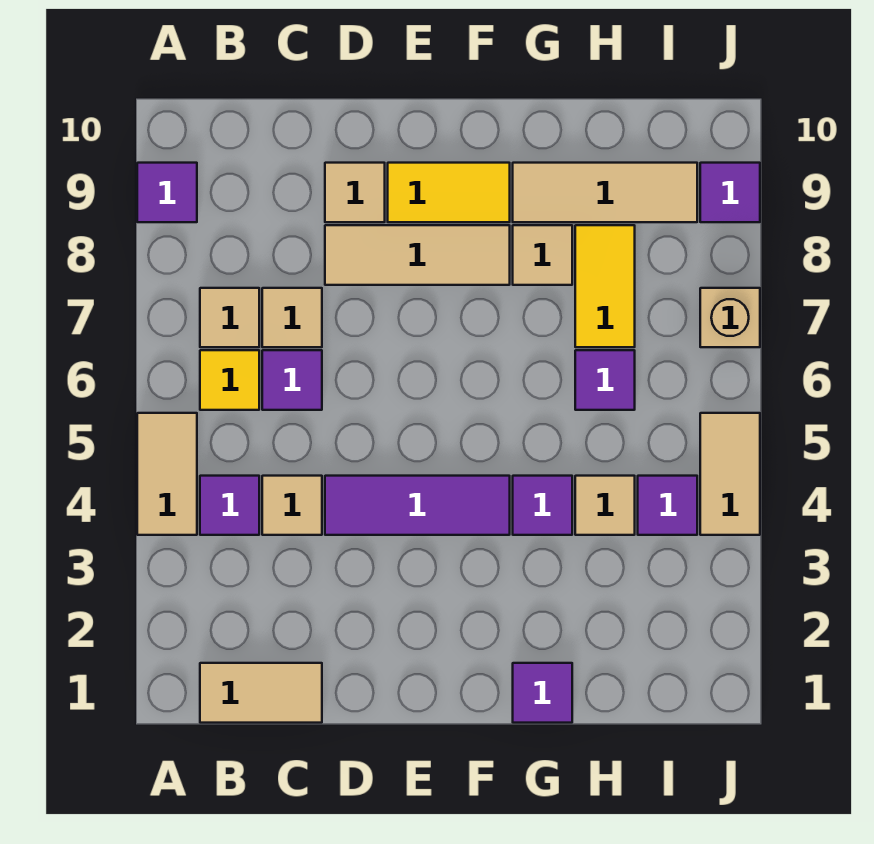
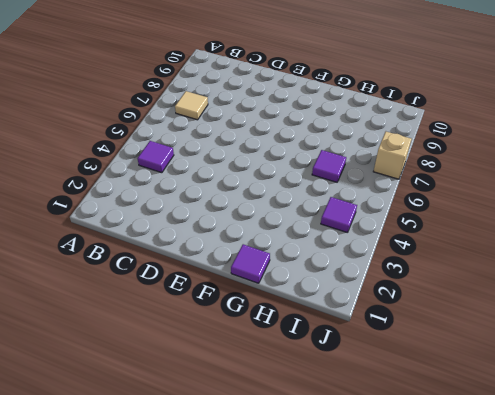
none -> tan tile A4:A5 level 1
none -> purple tile A9 level 1
none -> tan tile B1:C1 level 1

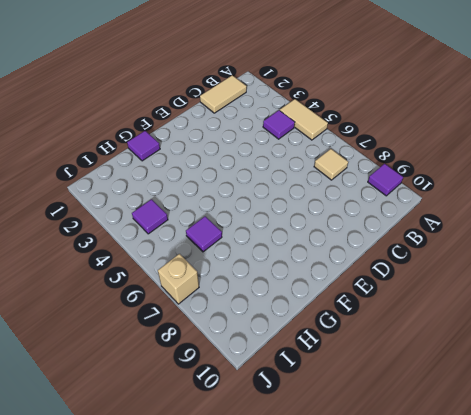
none -> yellow tile B6 level 1
none -> tan tile C4 level 1
none -> purple tile C6 level 1

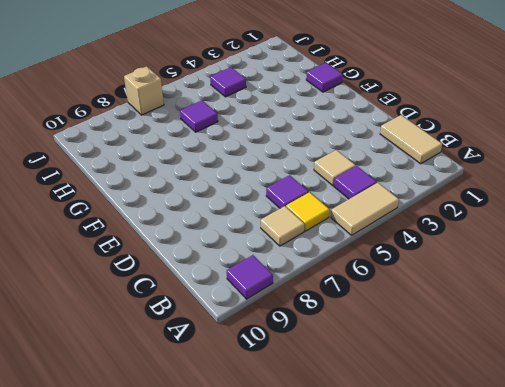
none -> tan tile C7 level 1
none -> purple tile D4:F4 level 1
none -> tan tile D8:F8 level 1

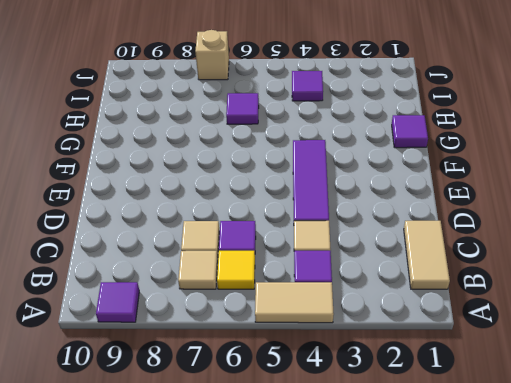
none -> tan tile D8:F8 level 1
none -> tan tile D9 level 1
none -> yellow tile E9:F9 level 1

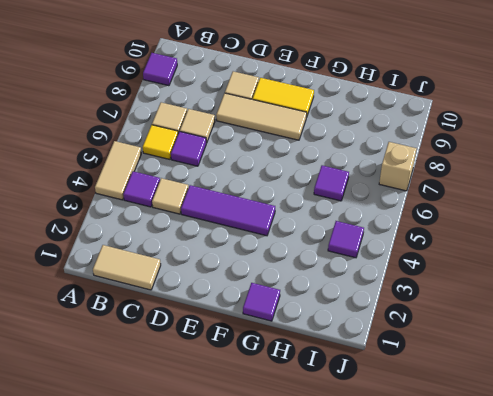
none -> purple tile G4 level 1
none -> tan tile G8 level 1
none -> tan tile G9:I9 level 1

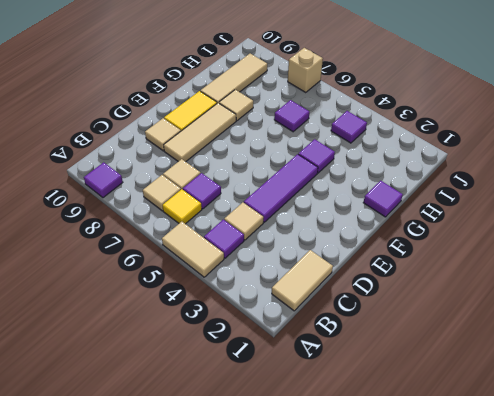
none -> tan tile H4 level 1
none -> yellow tile H7:H8 level 1
none -> tan tile J4:J5 level 1

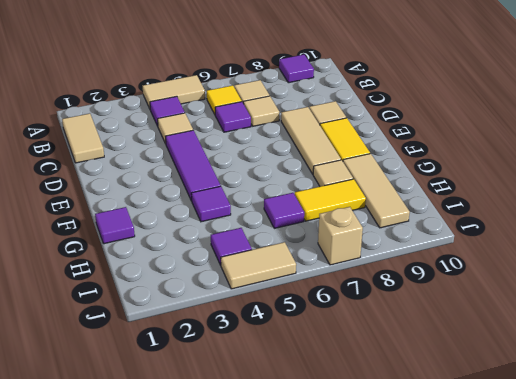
none -> tan tile H4 level 1
none -> purple tile J9 level 1

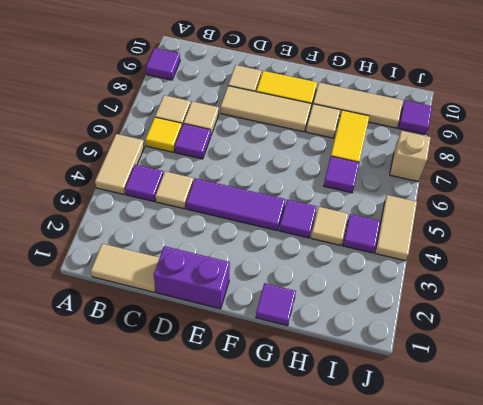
purple brick D1:E1 level 1 -> none

